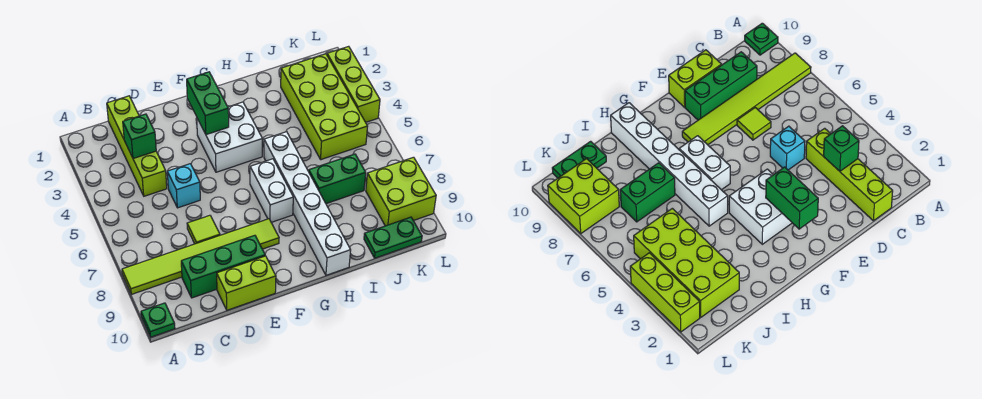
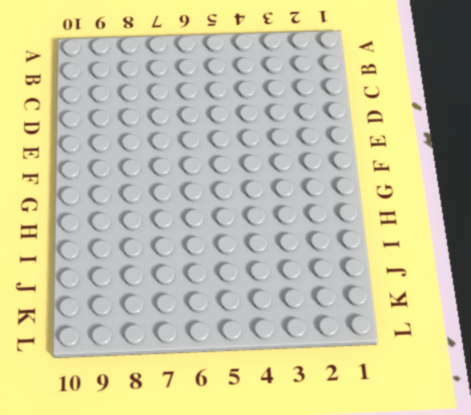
none -> lime tile A8:F8 level 1
none -> green plate A10 level 1
none -> lime brick C1:C4 level 1

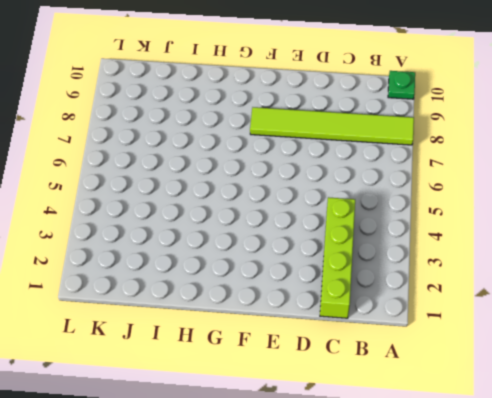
none -> green brick C9:E9 level 1
none -> cyan brick D5 level 1
none -> lime tile D7 level 1

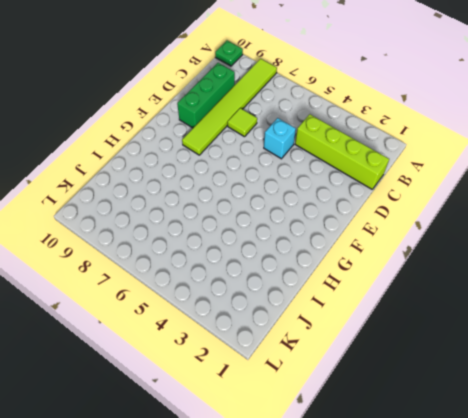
none -> lime brick D10:E10 level 1
none -> white brick F3:G4 level 1
none -> white brick G6:G7 level 1

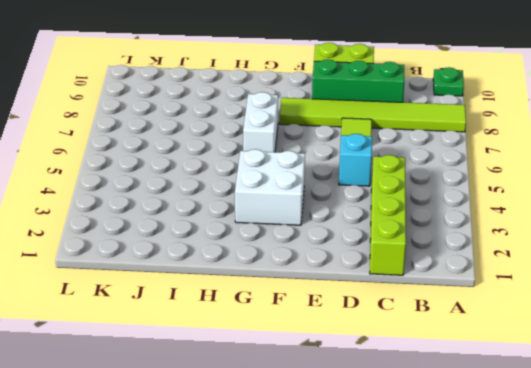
none -> white brick H5:H10 level 1
none -> green brick I7:J7 level 1
none -> lime brick J2:K5 level 1

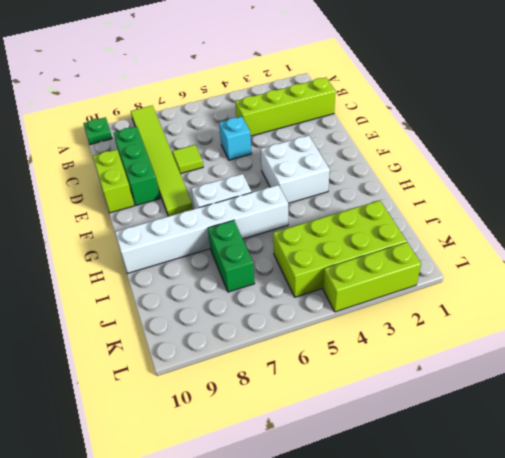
none -> green plate J10:K10 level 1
none -> lime brick K8:L9 level 1
none -> green brick C3 level 2

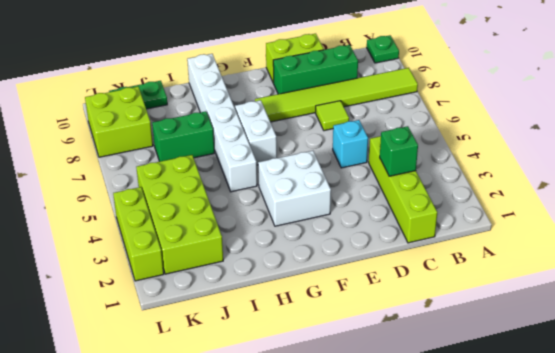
none -> green brick F2:F3 level 2

